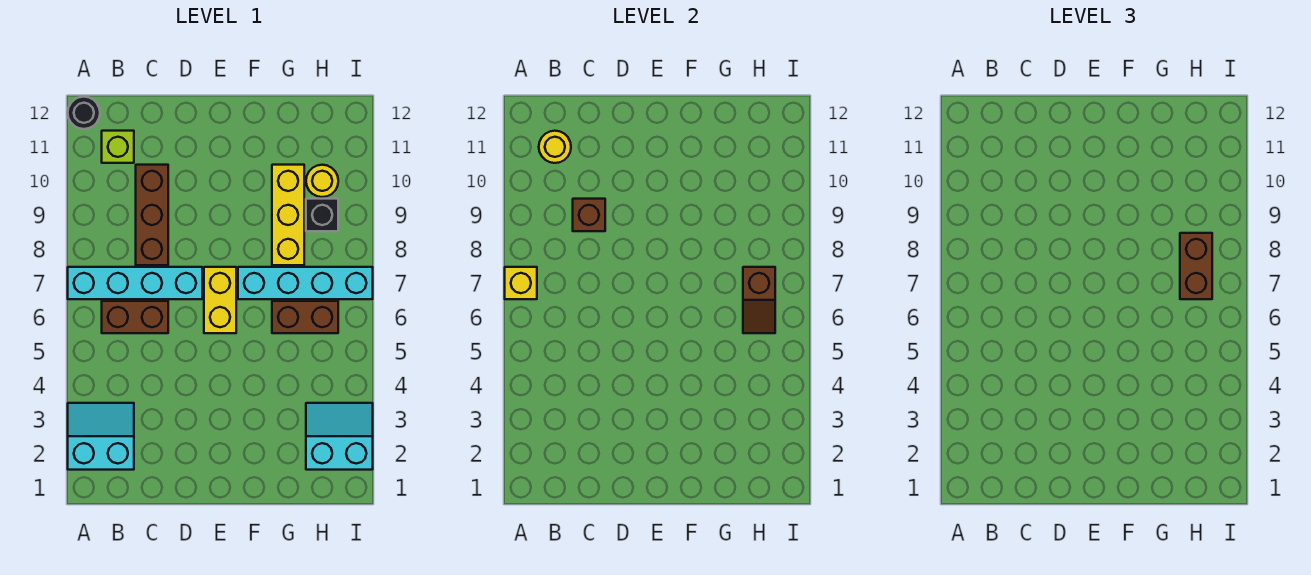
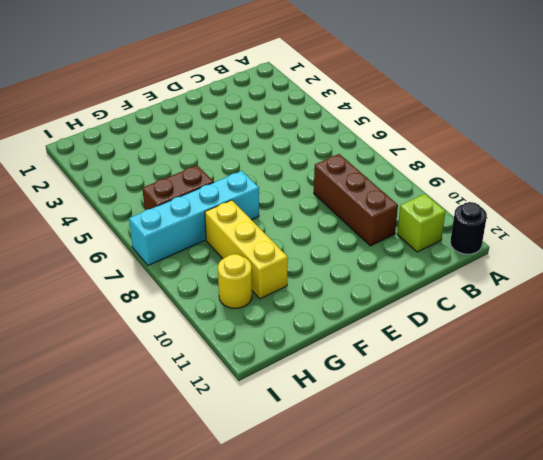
none -> cyan slope A2:B3 level 1 top 2
none -> cyan brick A7:D7 level 1
none -> brown brick B6:C6 level 1

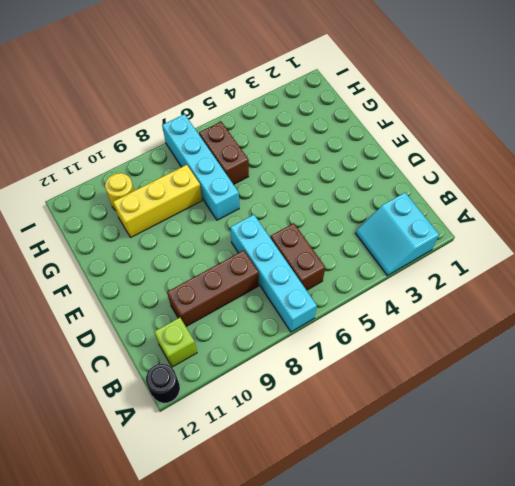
none -> yellow brick E6:E7 level 1
none -> cyan slope H2:I3 level 1 top 2
none -> black brick H9 level 1

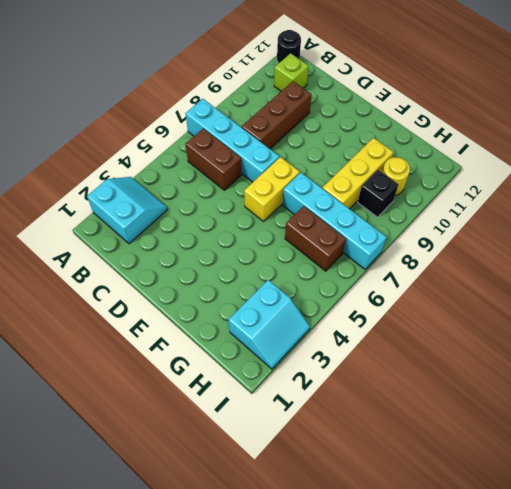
cyan slope H2:I3 level 1 top H -> cyan slope H2:I3 level 1 top 2
none -> yellow brick A7 level 2
none -> yellow round brick B11 level 2
none -> brown brick C9 level 2

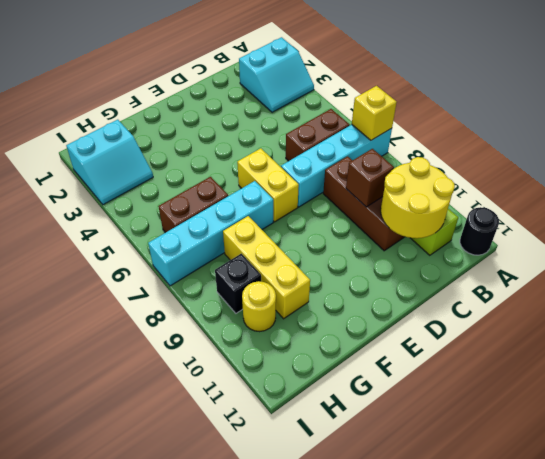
yellow round brick B10:C11 level 2 -> yellow round brick B11 level 2
none -> brown slope H6:H7 level 2 top 7
none -> brown brick H7:H8 level 3

